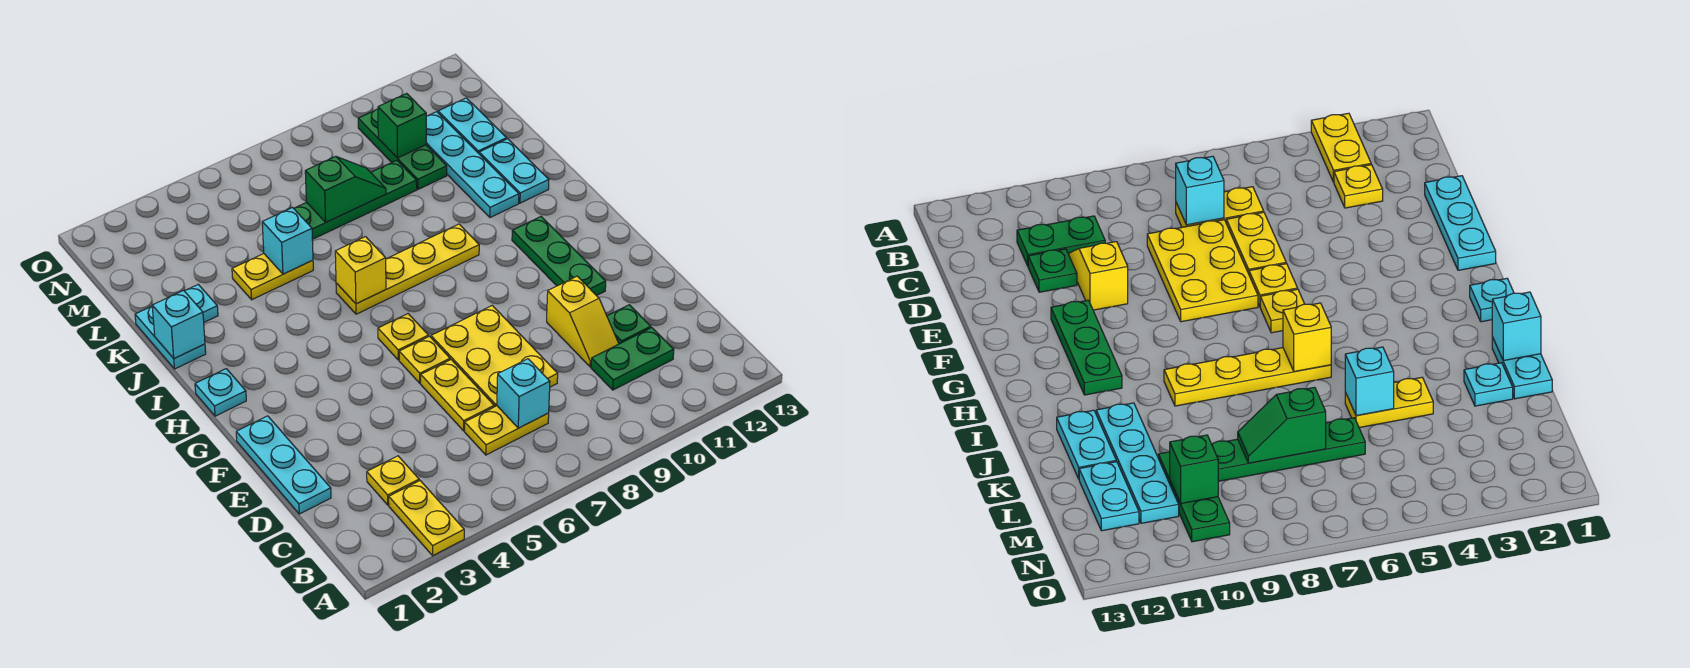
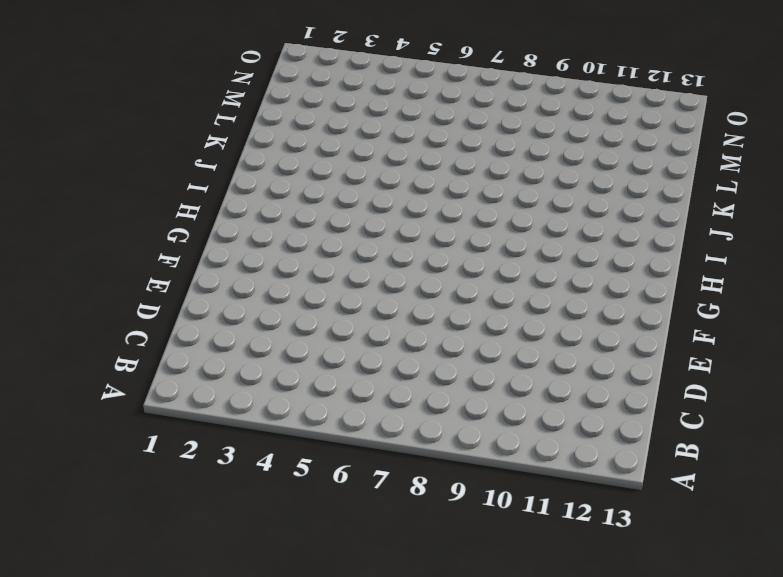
none -> yellow plate A3:B3 level 1
none -> yellow plate C3 level 1
none -> yellow plate C6:C7 level 1

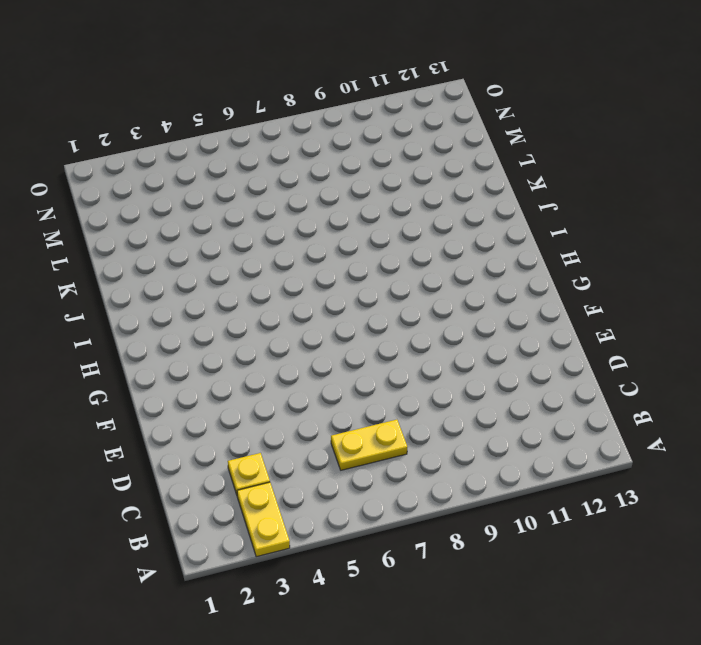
none -> green plate C10:C11 level 1
none -> cyan plate D1:F1 level 1
none -> yellow plate D6:E6 level 1

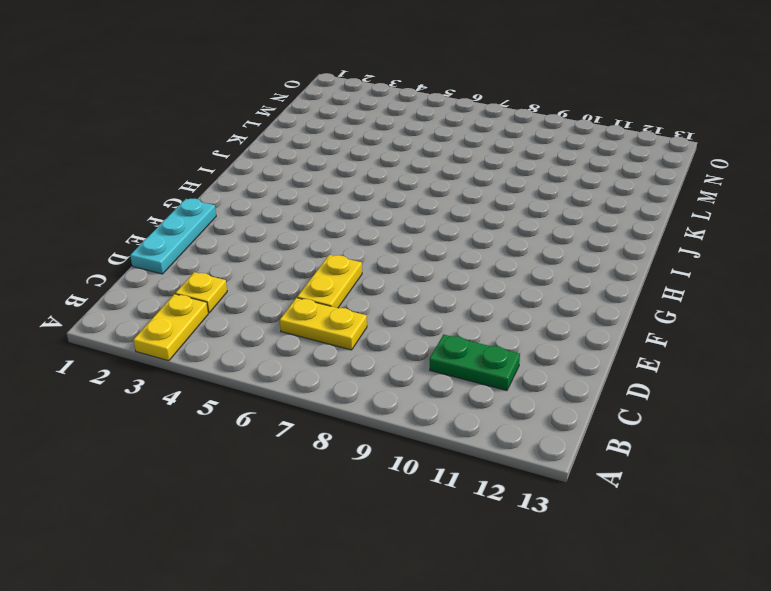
none -> yellow plate D7:F8 level 1
none -> yellow slope D10:E10 level 1 top E
none -> green plate D11 level 1

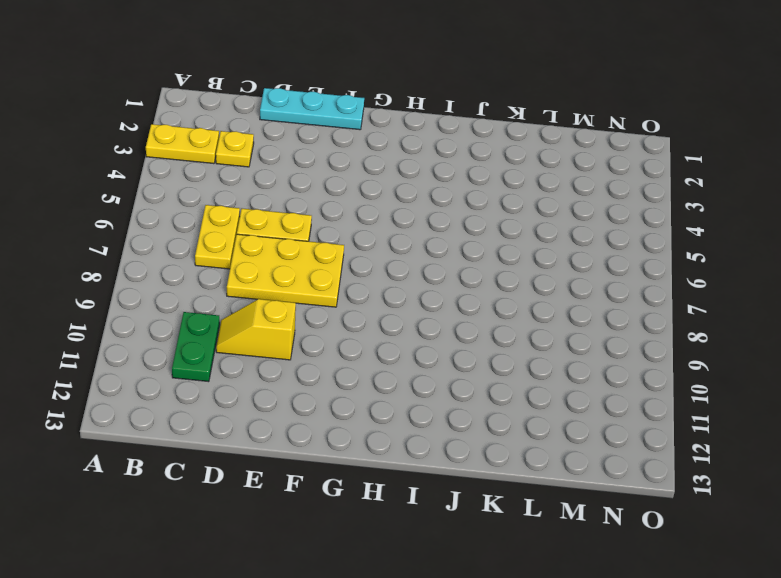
none -> green plate D11 level 1
none -> yellow plate F6 level 1
none -> green plate F11:H11 level 1

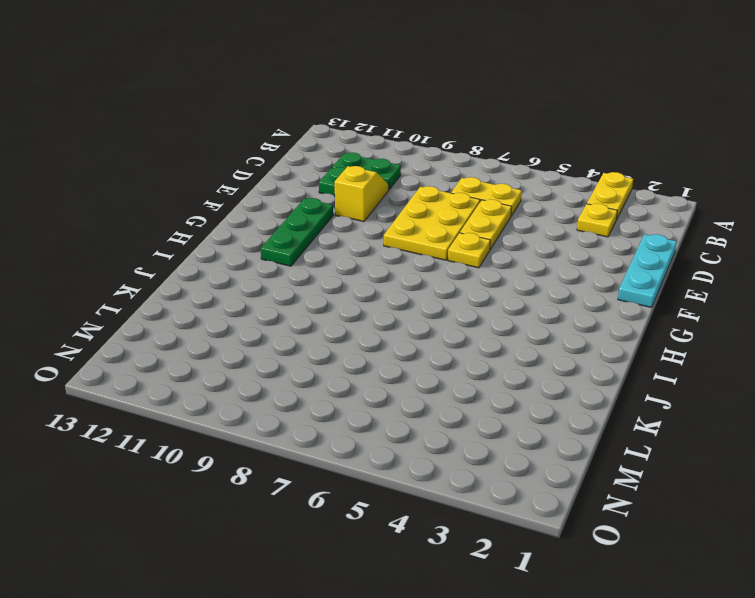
none -> yellow plate G6 level 1
none -> cyan plate H1 level 1
none -> yellow plate I6:I9 level 1

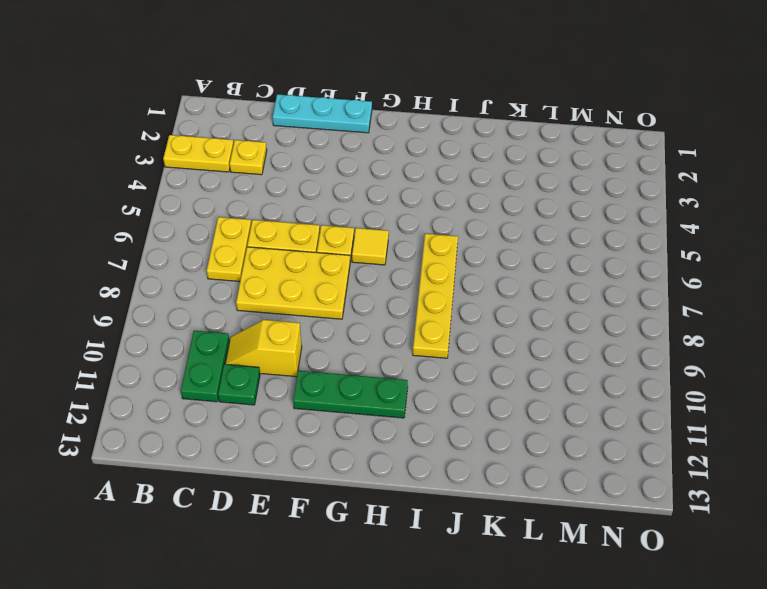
yellow tile G6 level 1 -> yellow plate G6 level 1
none -> cyan plate H1 level 1
none -> cyan plate J1:K1 level 1
none -> cyan plate J11:M11 level 1

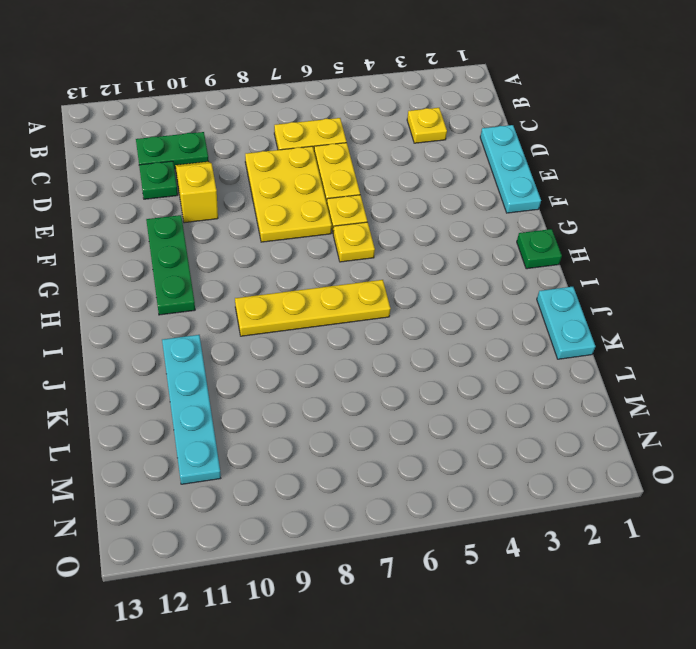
green plate H1 level 1 -> cyan plate H1 level 1
none -> yellow plate A3:B3 level 1
none -> cyan plate J12:K12 level 1
none -> cyan plate K2 level 1

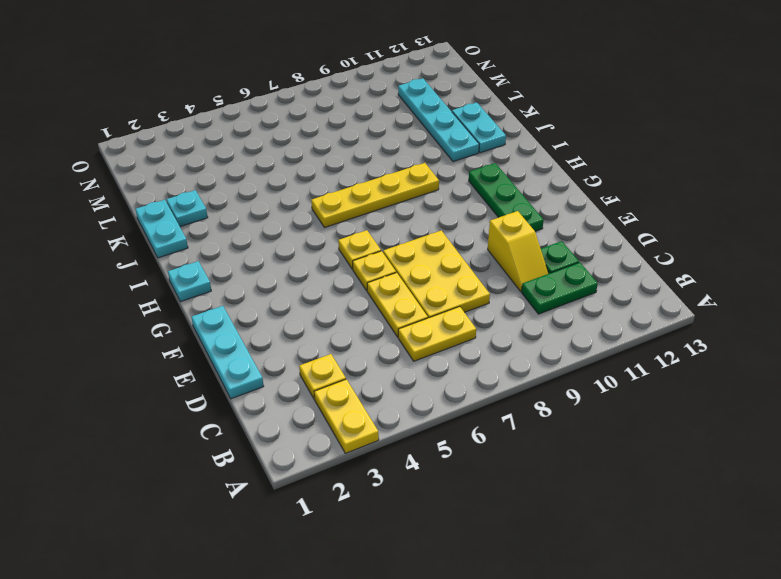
none -> yellow plate K4:K5 level 1
none -> green plate L6:L9 level 1
none -> green plate L10:N10 level 1

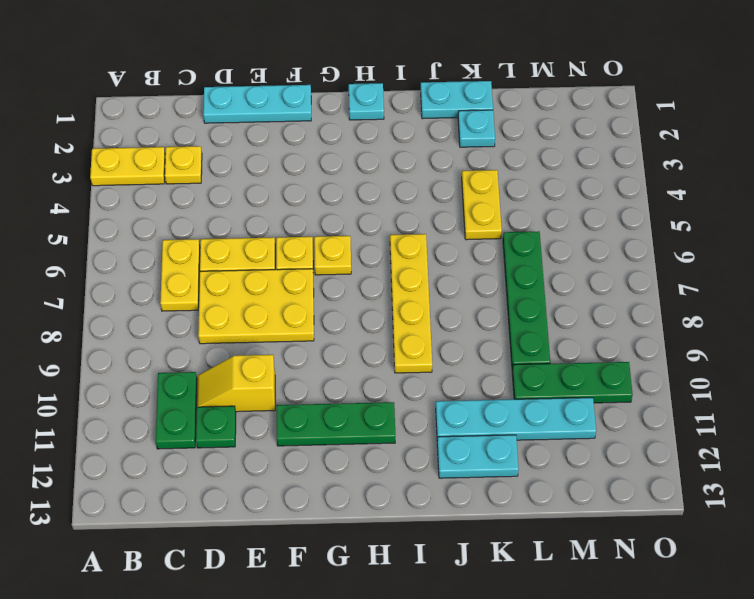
none -> cyan plate L12:M12 level 1
none -> cyan brick C7 level 2
none -> yellow brick I6 level 2

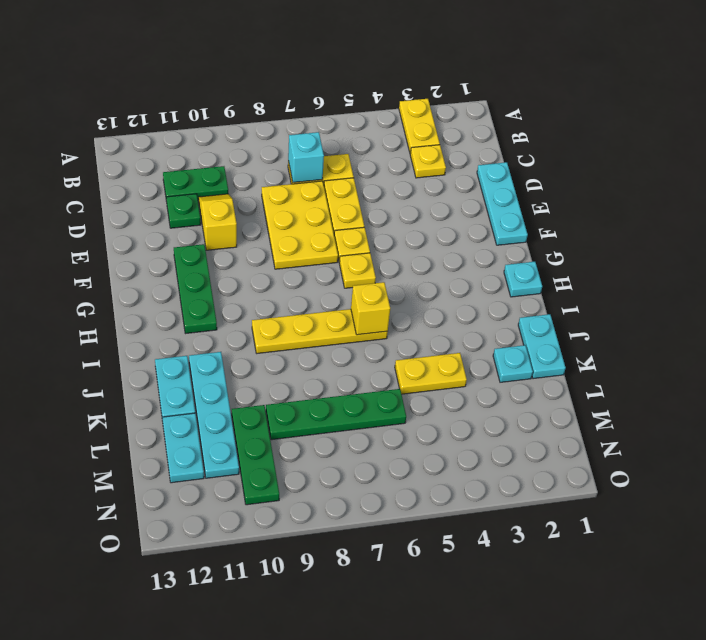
none -> cyan brick J1 level 2
none -> cyan brick K5 level 2
none -> green slope L7:L8 level 2 top 7

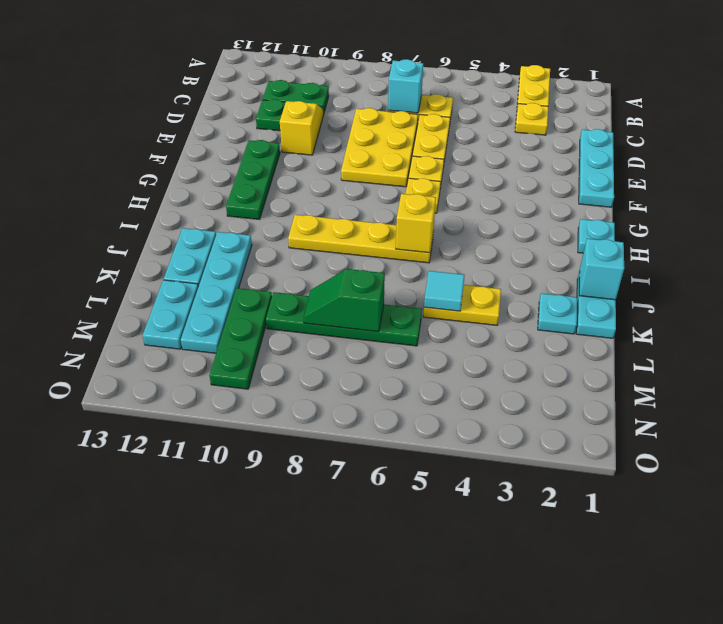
cyan tile K5 level 2 -> cyan brick K5 level 2
none -> green brick M10 level 2

